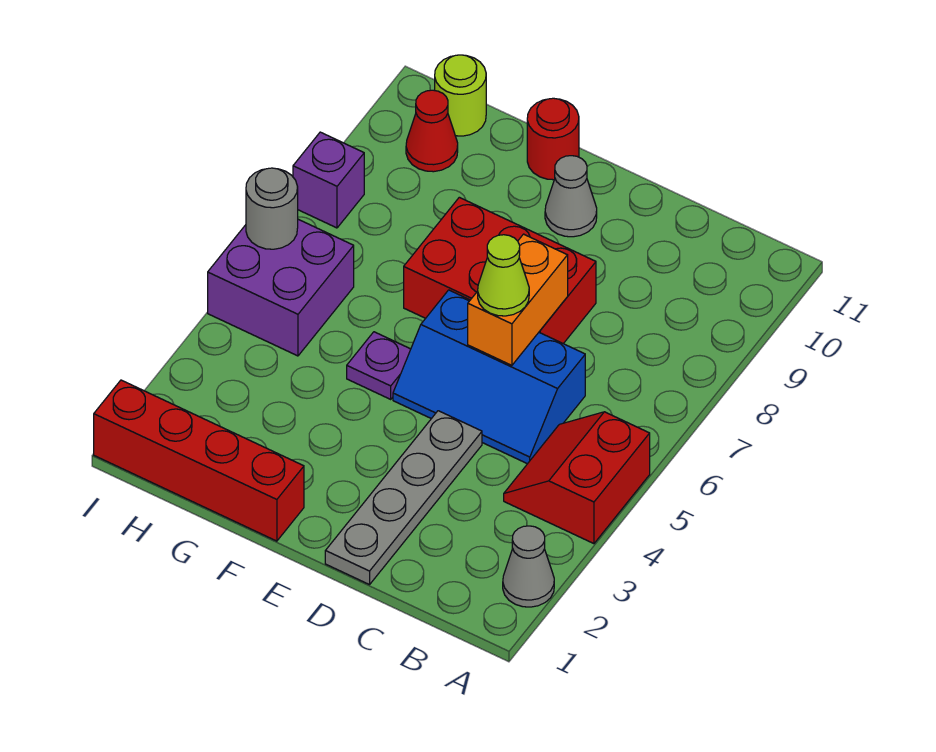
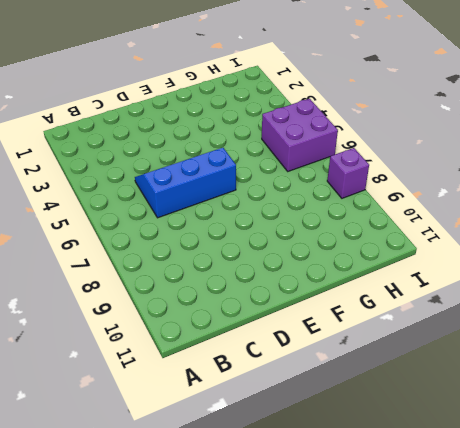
none -> grey cone A2 level 1
none -> red slope A4:B5 level 1 top A
none -> grey plate D1:D4 level 1

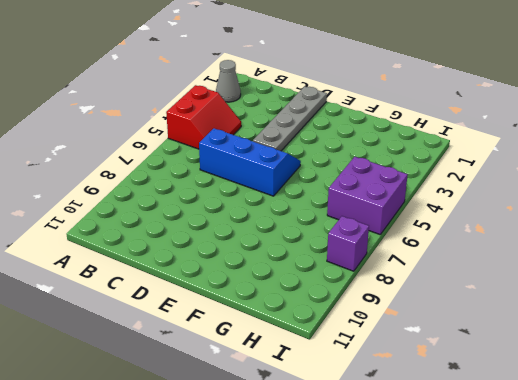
none -> red brick D7:F8 level 1
none -> grey cone E10 level 1
none -> red brick F1:I1 level 1

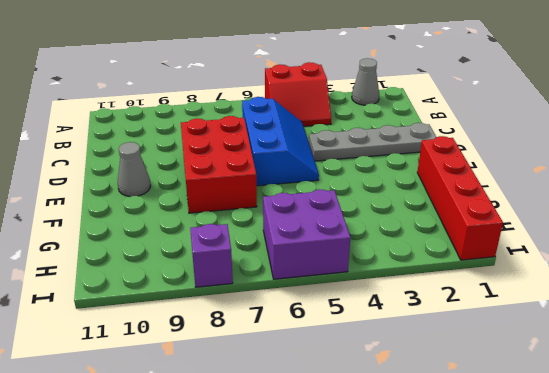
none -> purple plate F5 level 1
none -> red round brick F11 level 1
none -> red cone H10 level 1

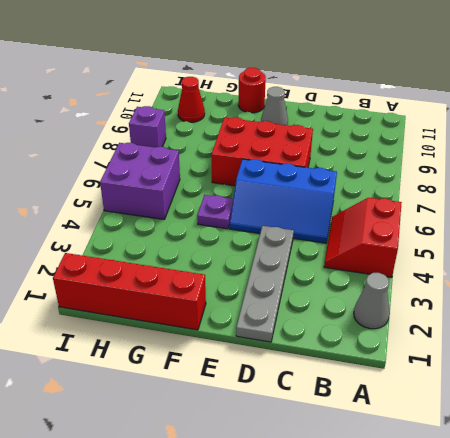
none -> lime round brick H11 level 1
none -> orange brick D6:D7 level 2
none -> grey round brick I6 level 2

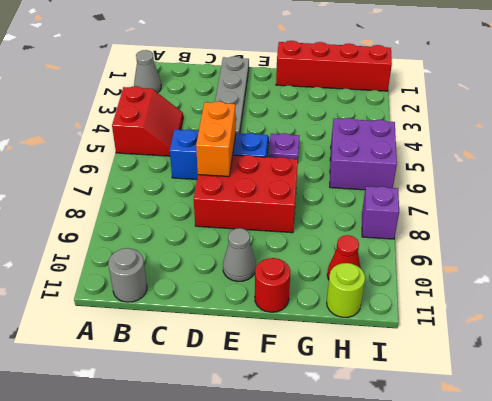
grey round brick B11 level 1 -> grey round brick I6 level 2
none -> lime cone D6 level 3

